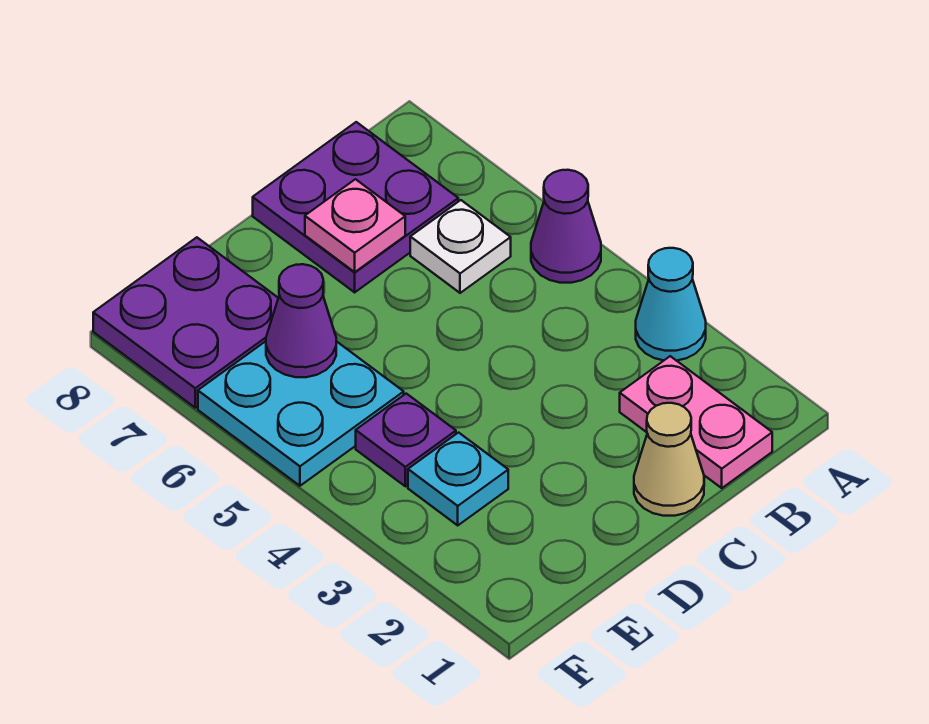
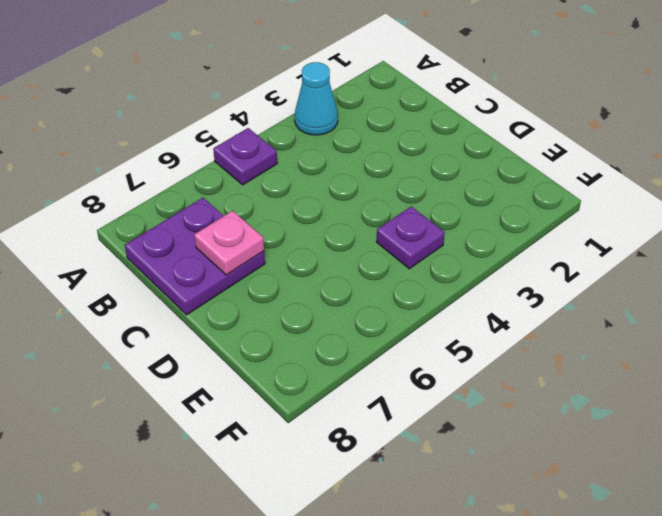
purple plate A5 level 1 -> purple cone A5 level 1
none -> pink plate B1:B2 level 1
none -> white plate B6 level 1
none -> tan cone C1 level 1

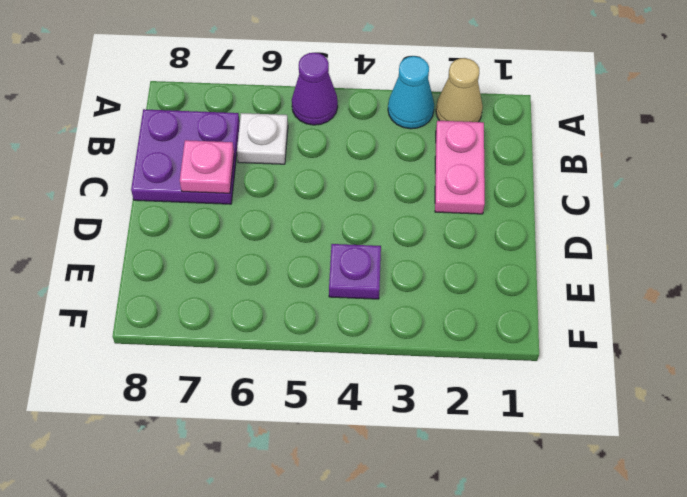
tan cone A2 level 1 -> tan cone C1 level 1
pink plate B2:C2 level 1 -> pink plate B1:B2 level 1
none -> cyan plate E3 level 1
none -> cyan plate E5:F6 level 1
none -> purple plate E7:F8 level 1

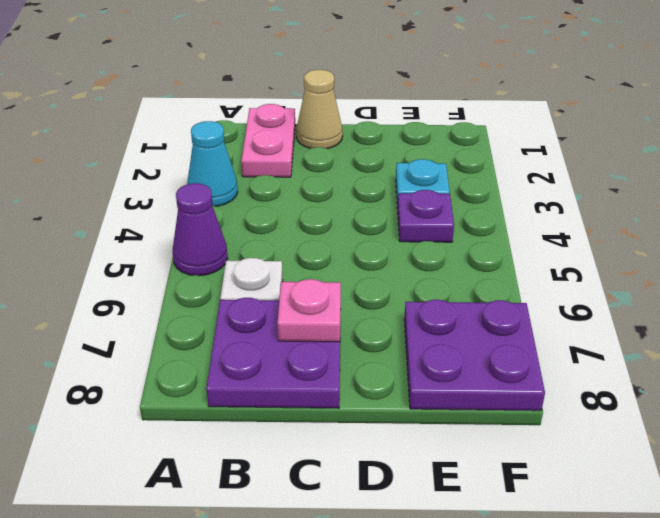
none -> cyan plate E5:F6 level 1
none -> purple cone E6 level 2

